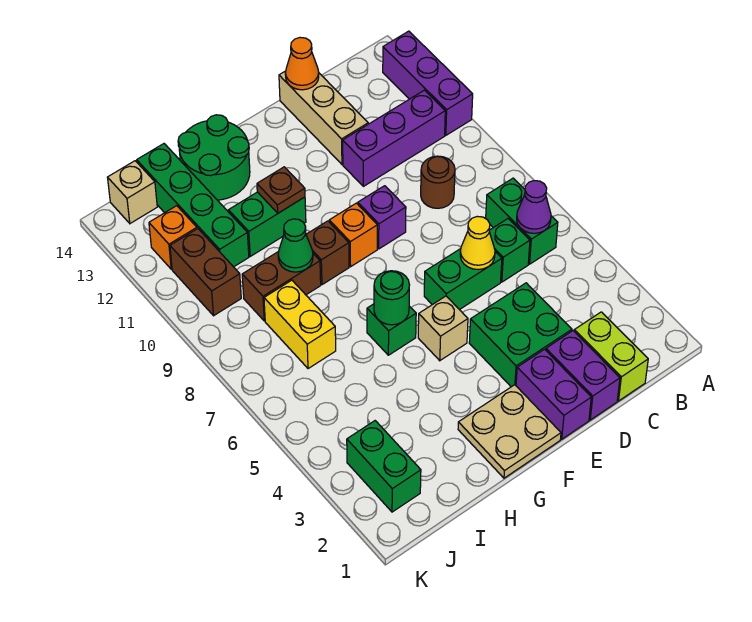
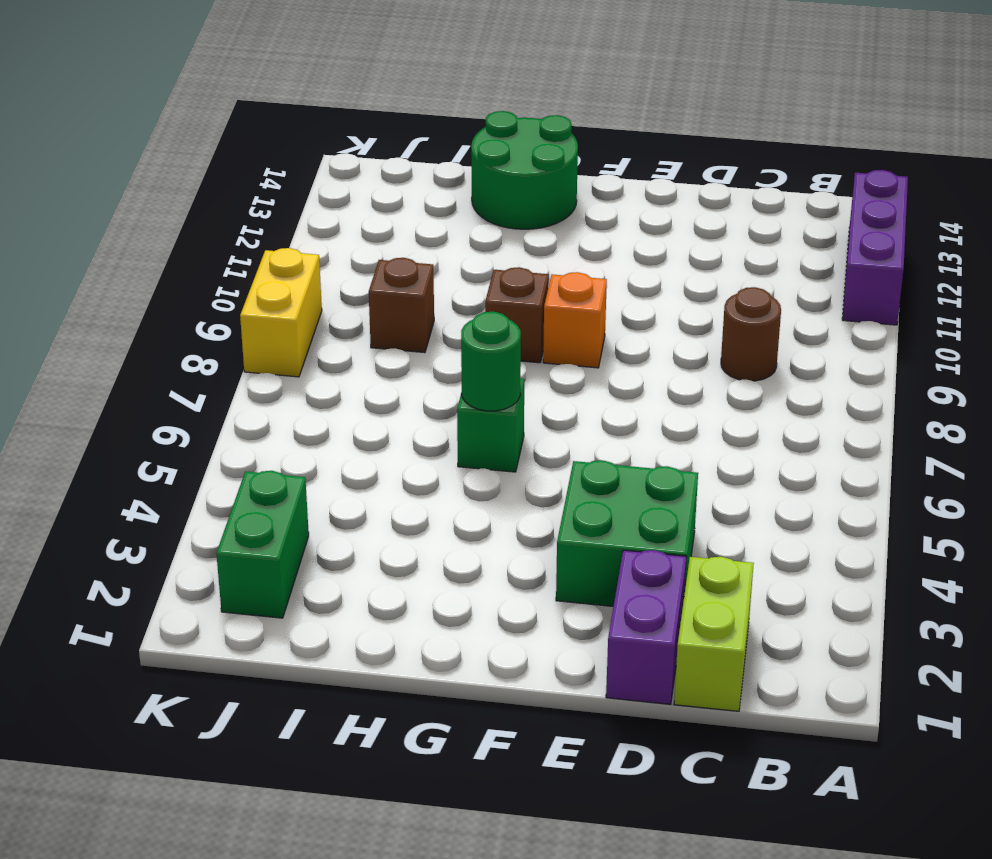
brown brick I9 level 1 -> brown brick H9:I9 level 1
yellow brick K8:K9 level 1 -> yellow brick I7:I8 level 1
none -> green brick B6:B7 level 1
none -> purple brick B11:D11 level 1
none -> green brick C6 level 1
none -> green brick D6:E6 level 1

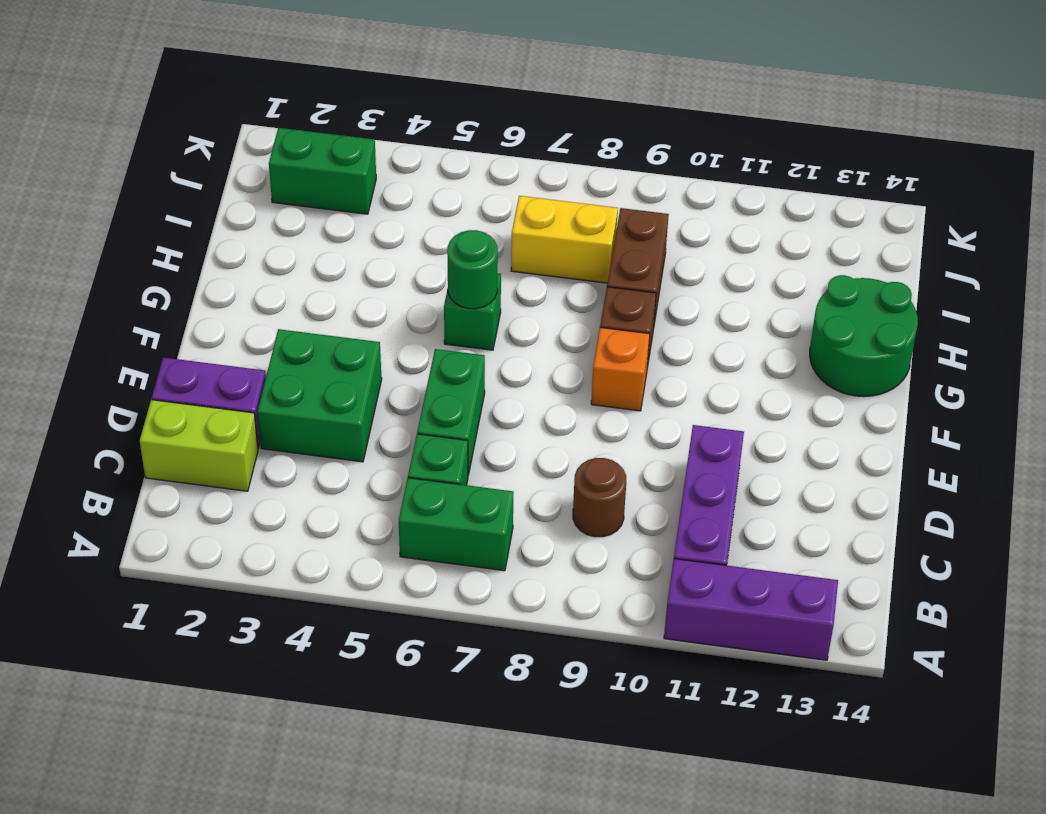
none -> tan brick D12:D14 level 1
none -> purple brick E1:E2 level 1
none -> purple brick E9 level 1
none -> tan plate F1:G2 level 1

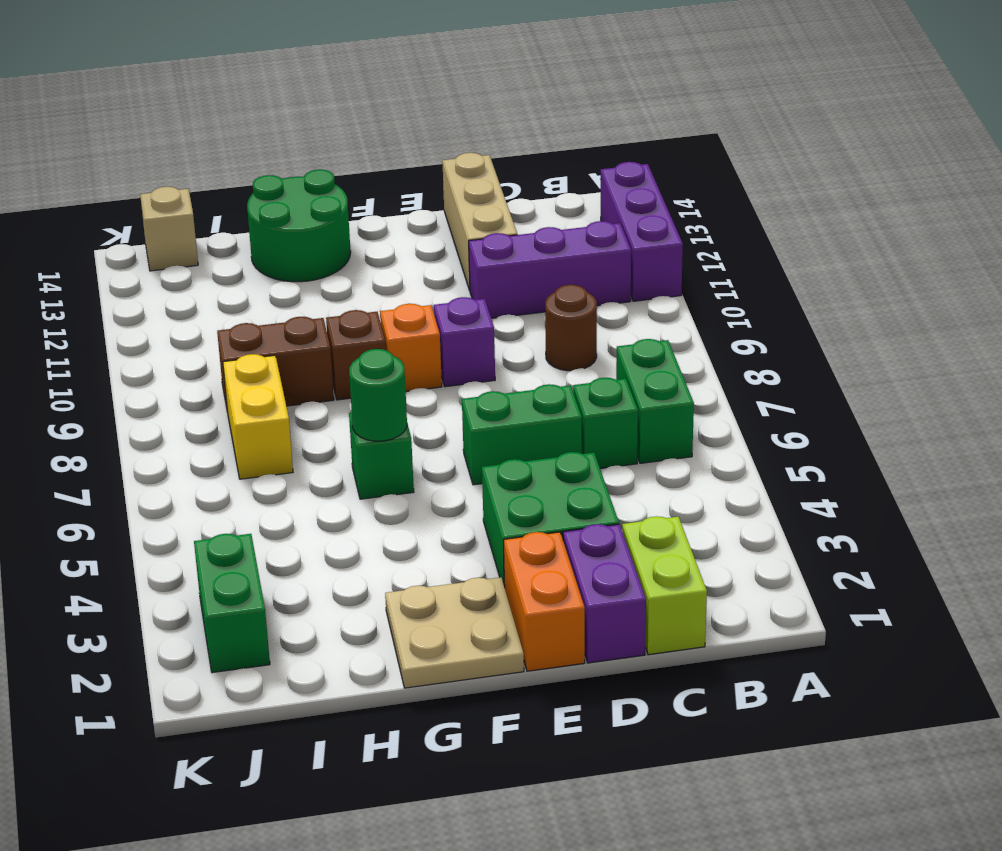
orange brick E1:E2 level 1 -> purple brick E1:E2 level 1
none -> tan brick F5 level 1
none -> green brick G11:H11 level 1
none -> green brick I11:I14 level 1
none -> brown brick J10:J11 level 1

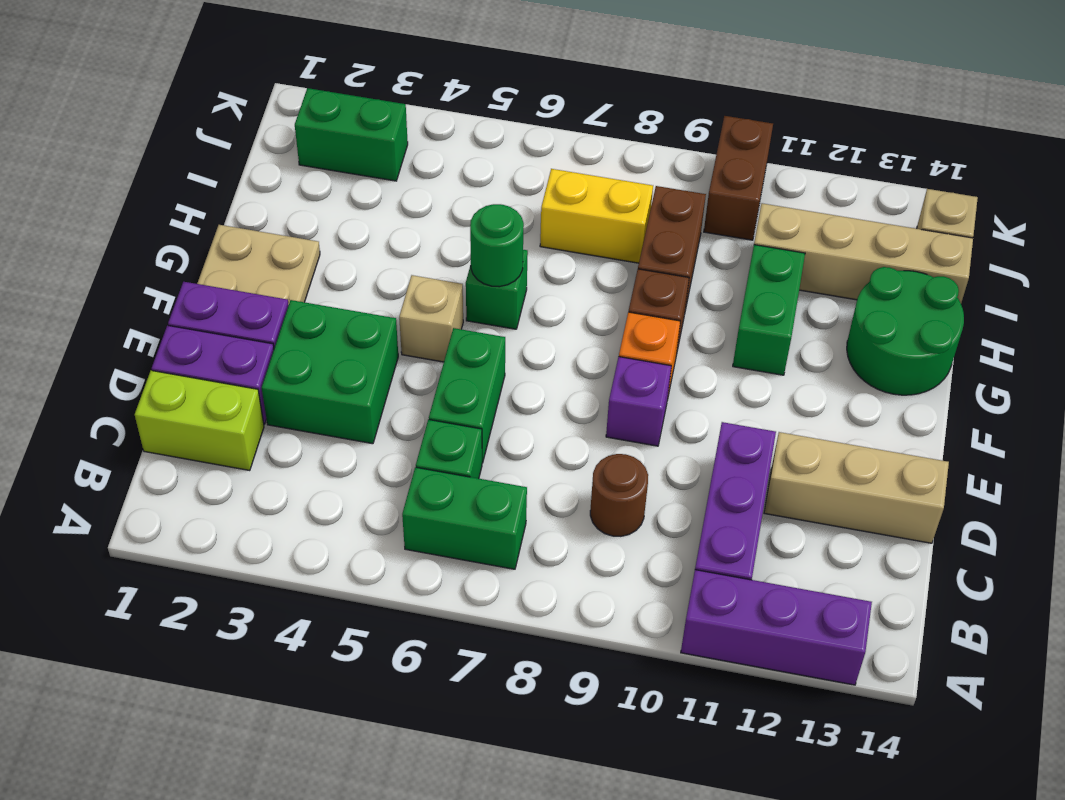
tan brick I11:I14 level 1 -> green brick I11:I14 level 1
brown brick J10:K10 level 1 -> brown brick J10:J11 level 1
none -> orange brick J12 level 1
none -> purple cone B6 level 2
none -> yellow cone D6 level 2
none -> orange cone D14 level 2

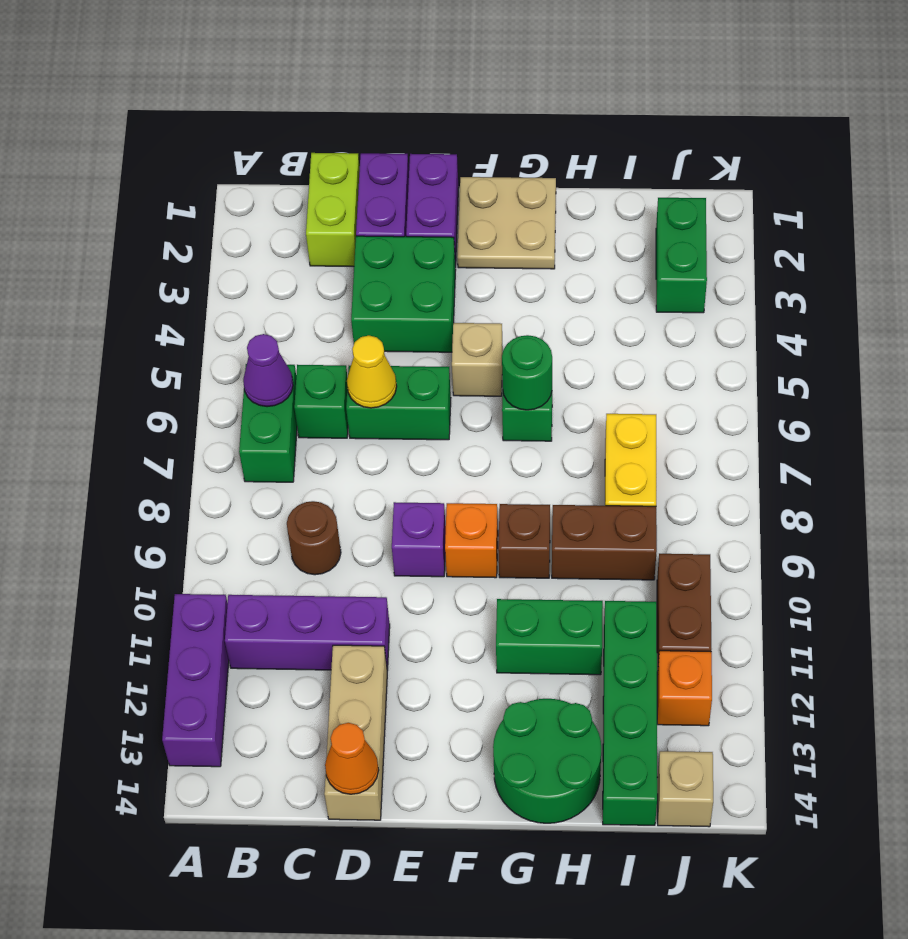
none -> brown plate G11 level 2
none -> green cone H9 level 2

